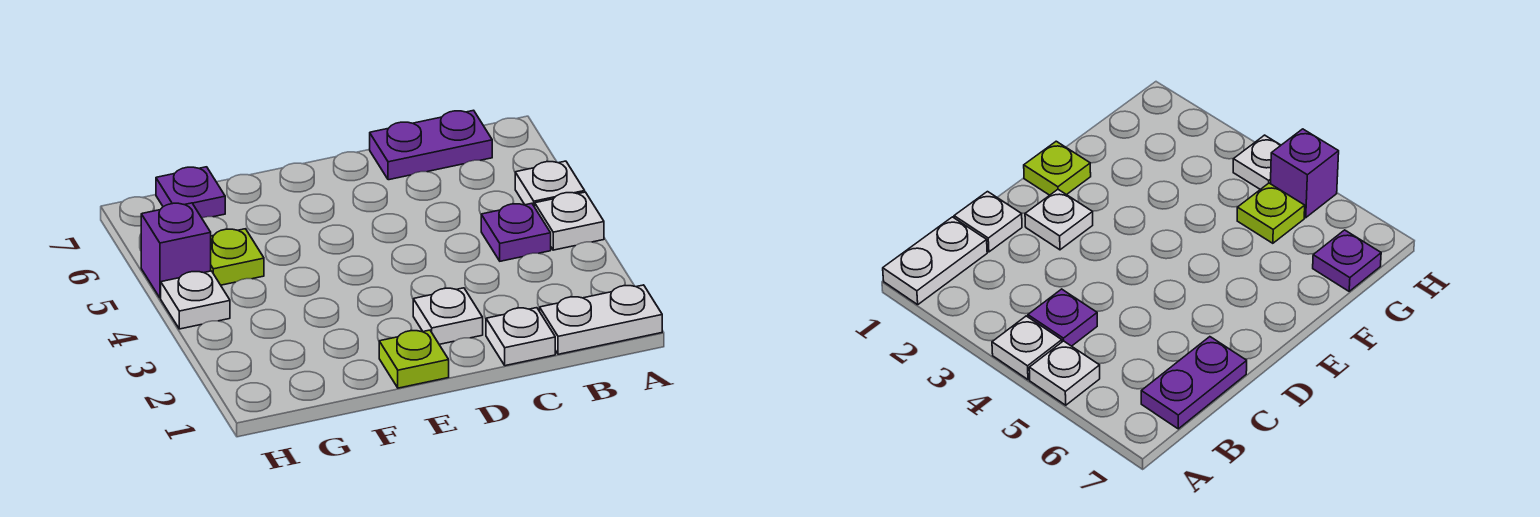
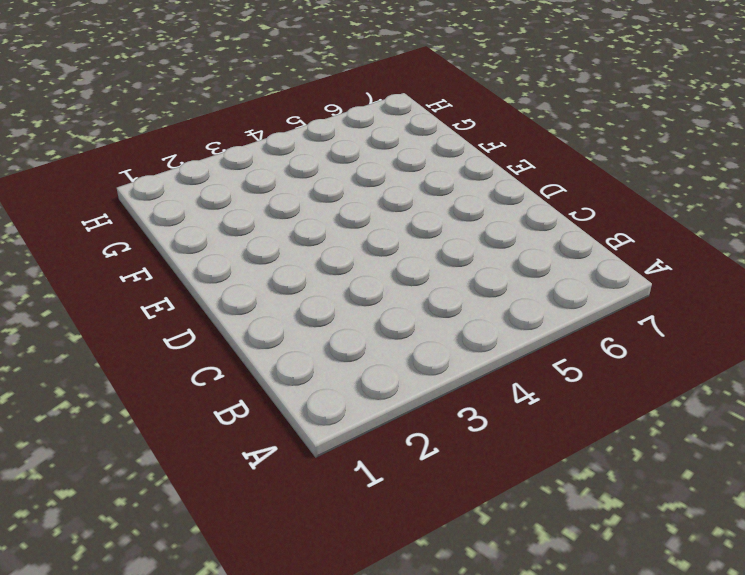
none -> white plate A1:B1 level 1
none -> white plate A4 level 1
none -> white plate A5 level 1

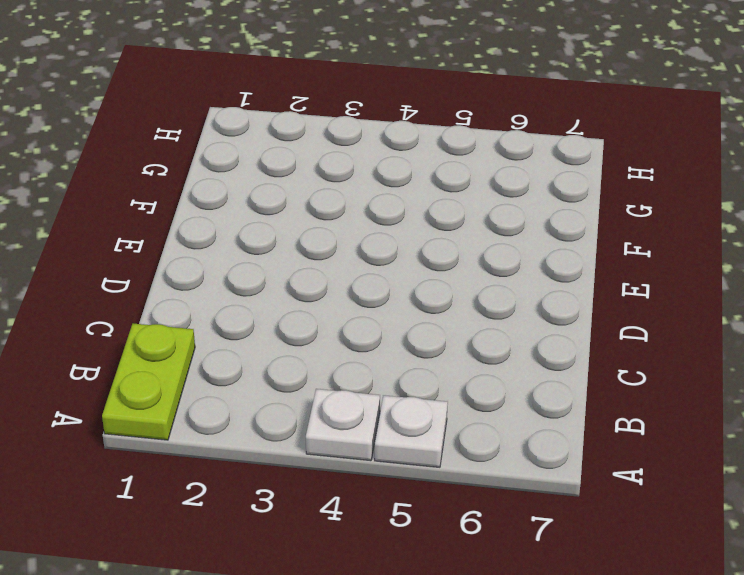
lime plate A1:B1 level 1 -> white plate A1:B1 level 1
none -> purple plate B4 level 1
none -> purple plate B7:C7 level 1
none -> white plate C1 level 1

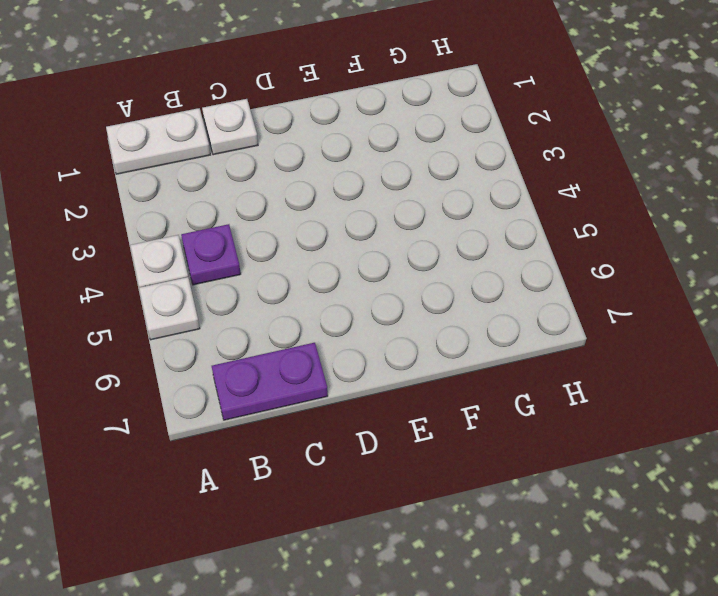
none -> white plate D2 level 1
none -> lime plate E1 level 1
none -> lime plate G5 level 1

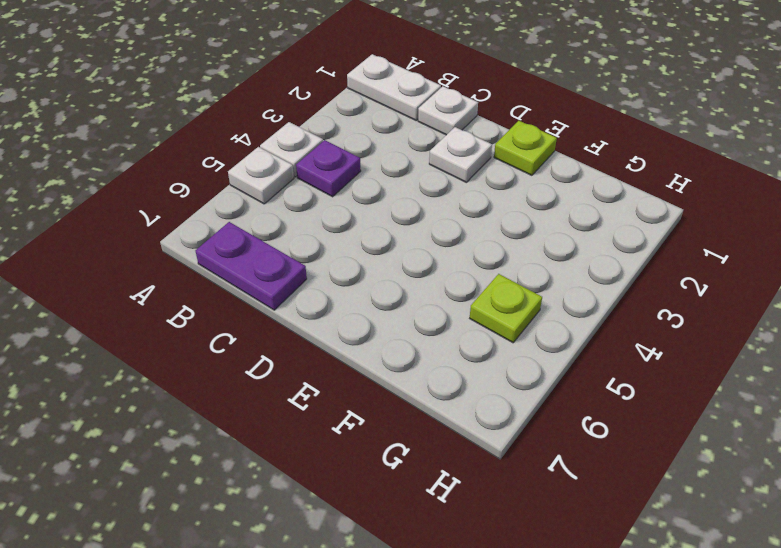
none -> purple plate G7 level 1
none -> white plate H4 level 1
none -> purple brick H5 level 1

